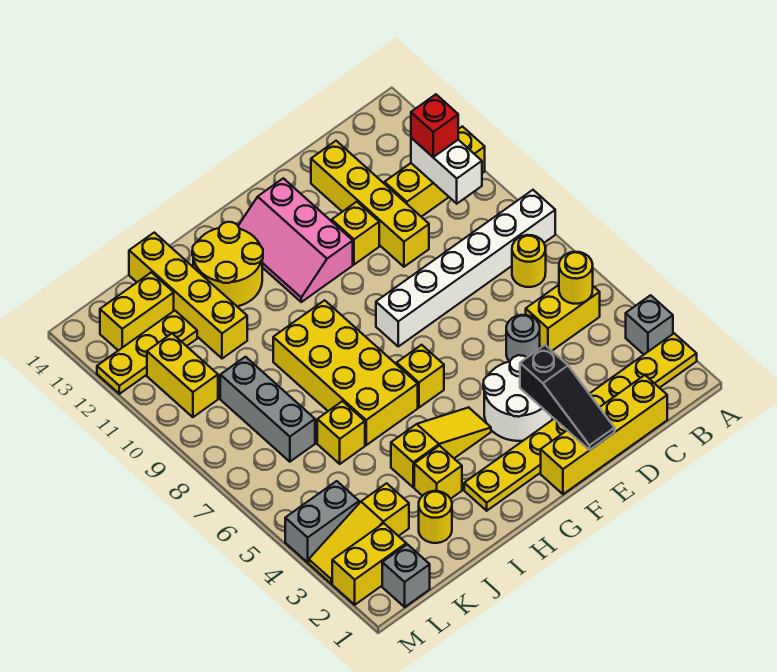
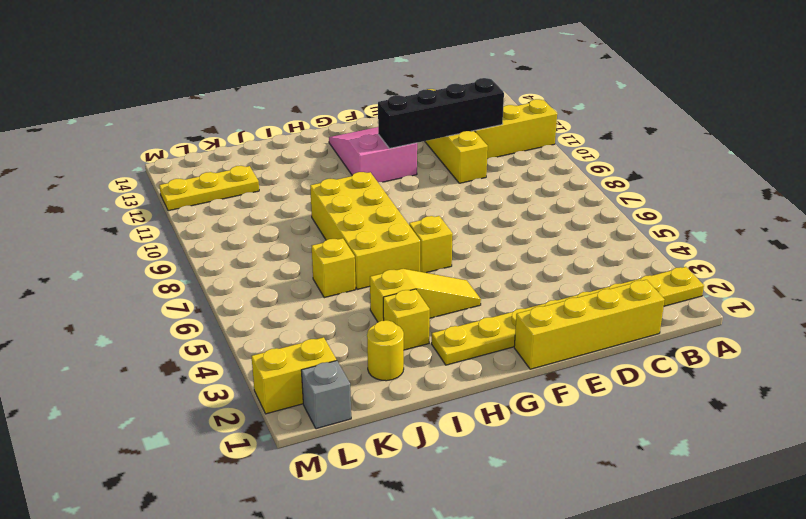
black brick C11:F11 level 2 -> none
pink slope F11:G13 level 1 top 11 -> pink slope F11:G13 level 1 top F
none -> grey brick A3 level 1
none -> white brick A8:F8 level 1
none -> yellow brick B5:C5 level 1
none -> yellow round brick B7 level 1

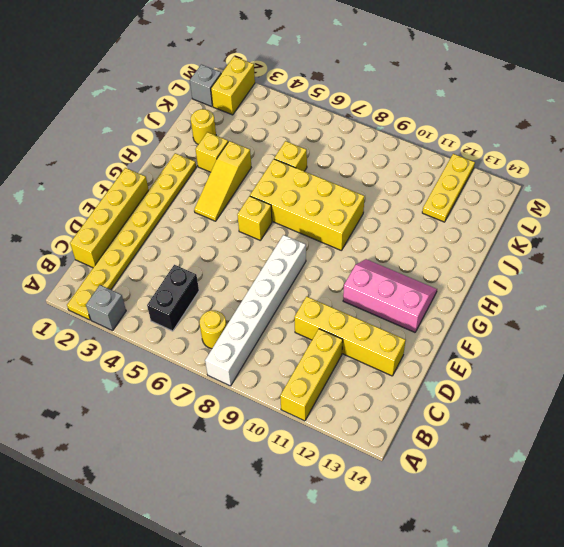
black brick B5:C5 level 1 -> yellow brick B5:C5 level 1
none -> grey round brick D5 level 1
none -> white round brick E3:F4 level 1
none -> yellow brick E11 level 1
none -> yellow round brick H12:I13 level 1

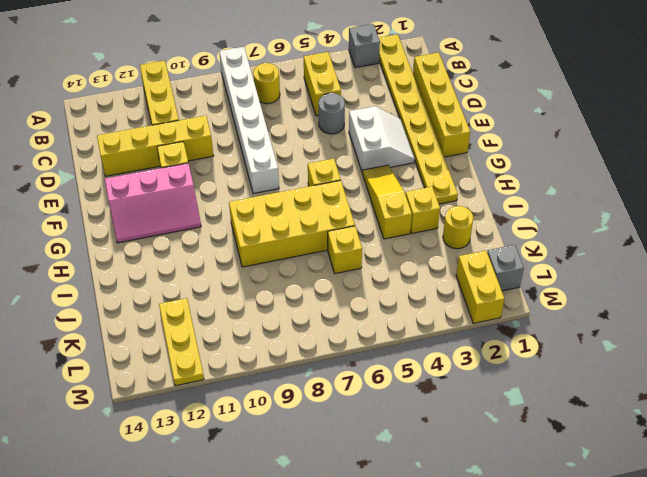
white slope E3:F4 level 1 top 4 -> white round brick E3:F4 level 1
none -> yellow round brick H12:I13 level 1
none -> yellow brick J11:J14 level 1
none -> yellow slope K3:M3 level 1 top K
none -> grey brick K7:K9 level 1

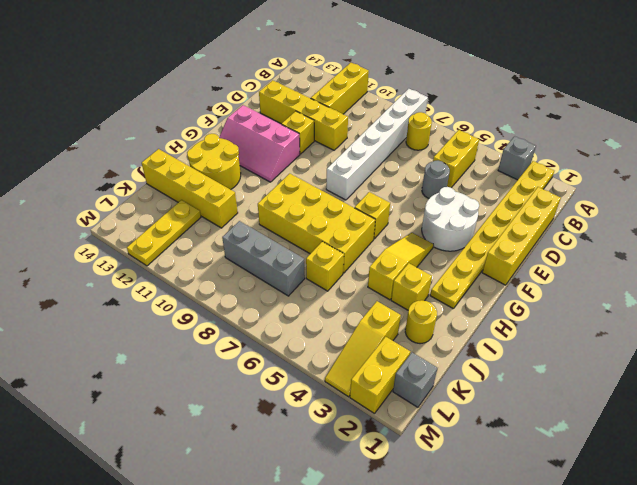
none -> yellow brick K13:L13 level 1
none -> grey brick L4:M4 level 1
none -> yellow brick L10:L11 level 1
none -> yellow round brick B5 level 2

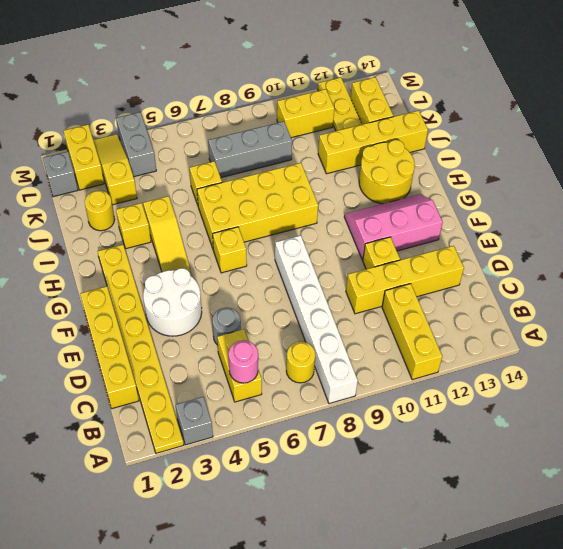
pink round brick B5 level 2 -> yellow round brick B5 level 2
none -> white brick B10:B11 level 2
none -> black slope E1:E3 level 2 top 3
none -> red brick B11 level 3

